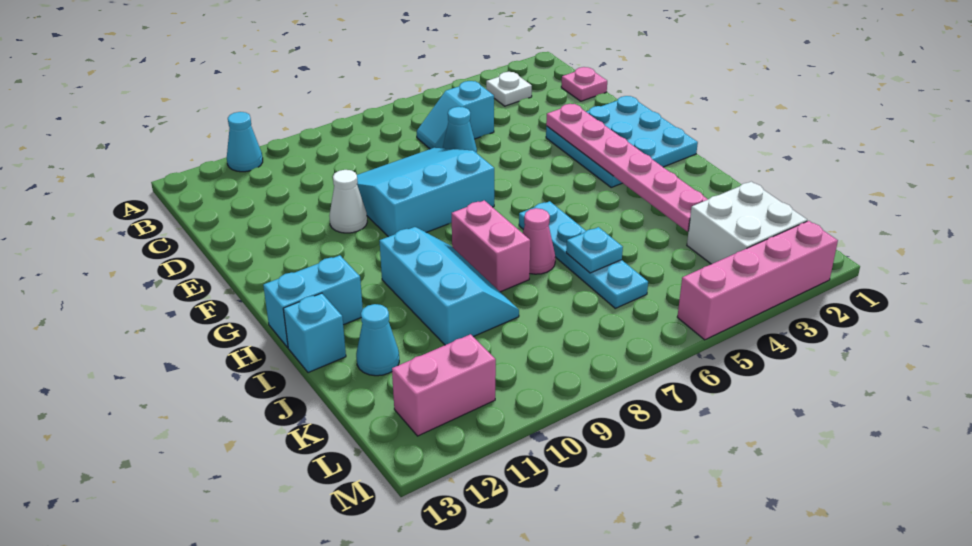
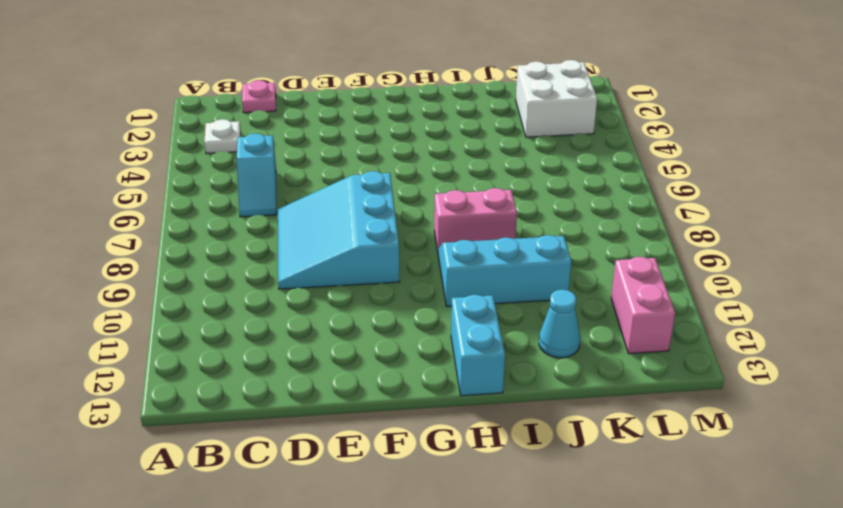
none -> cyan cone A11 level 1
none -> cyan cone D6 level 1
none -> cyan plate E1:G3 level 1

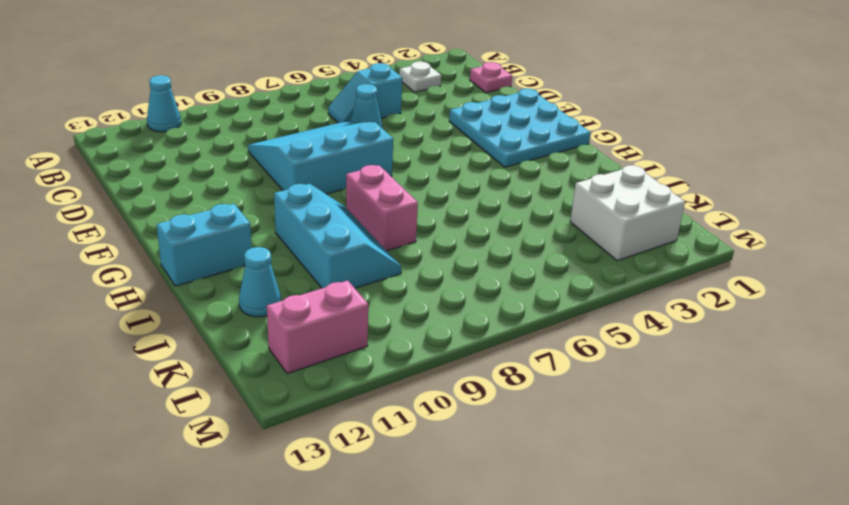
none -> white cone E10 level 1
none -> cyan plate H6:K6 level 1
none -> pink cone I7 level 1

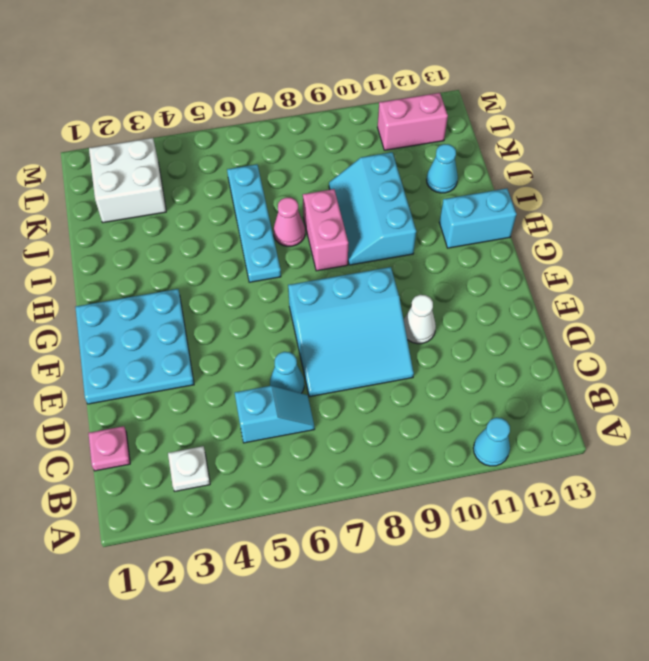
none -> cyan brick I13 level 1
none -> pink brick M2:M5 level 1
none -> pink plate E3:J3 level 2

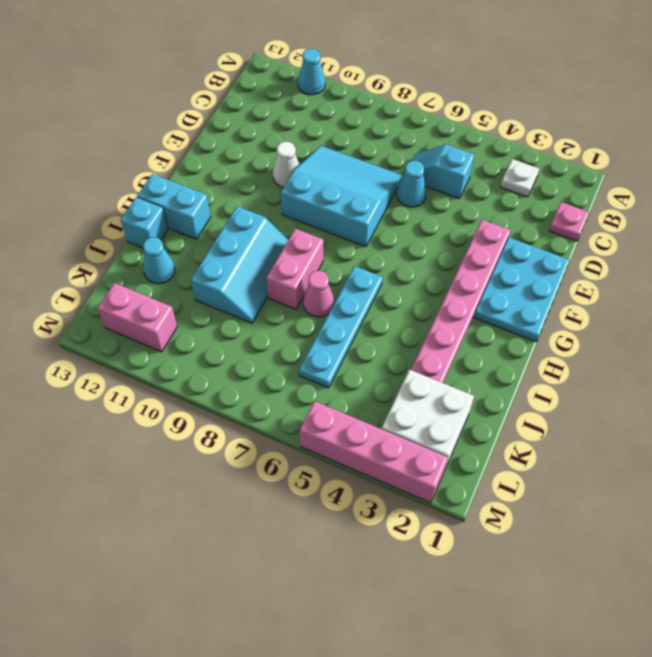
none -> cyan plate J6 level 2

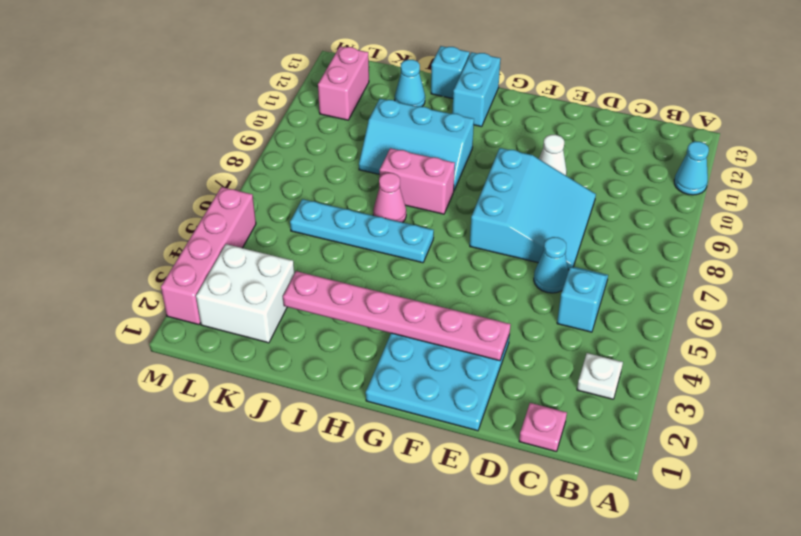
none -> cyan plate J6 level 2

